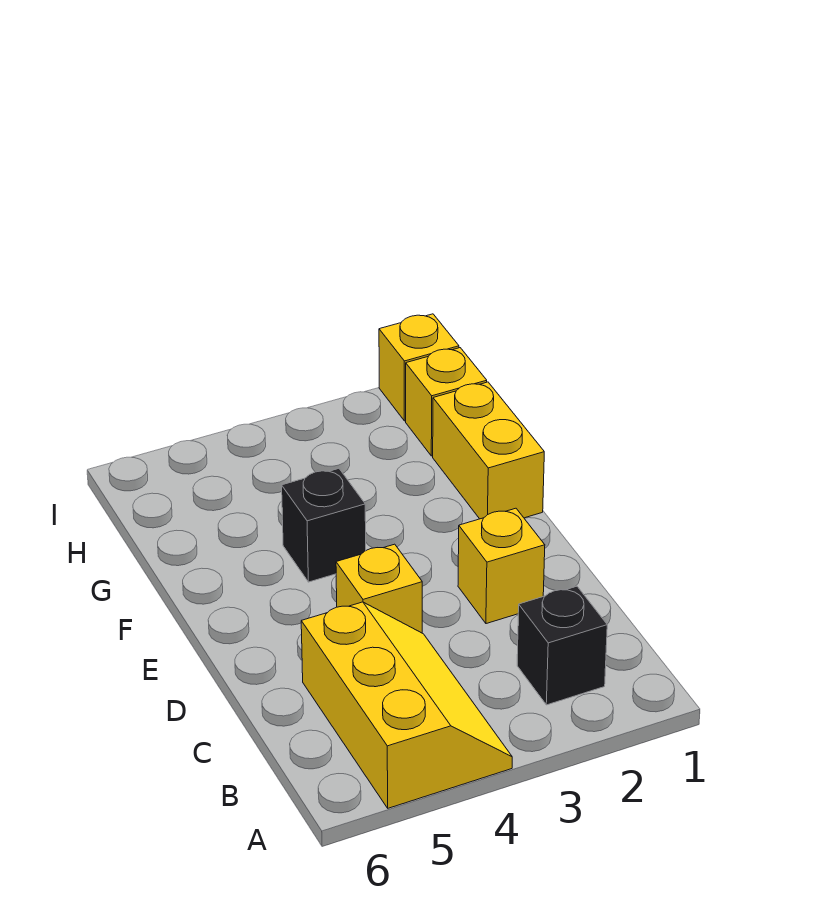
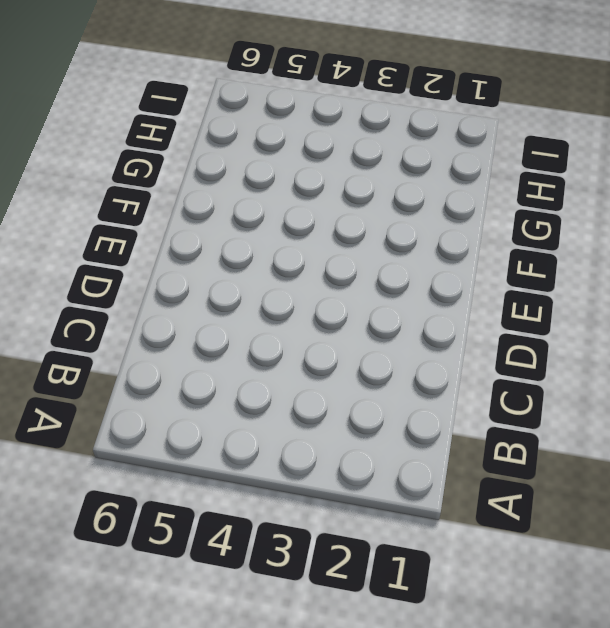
none -> yellow slope A4:C5 level 1 top 5
none -> black brick B2 level 1

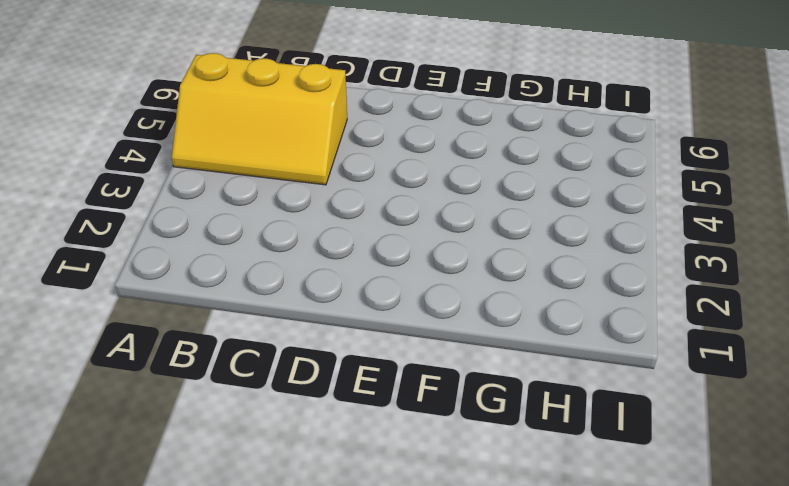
none -> black brick B2 level 1
none -> yellow brick D2 level 1

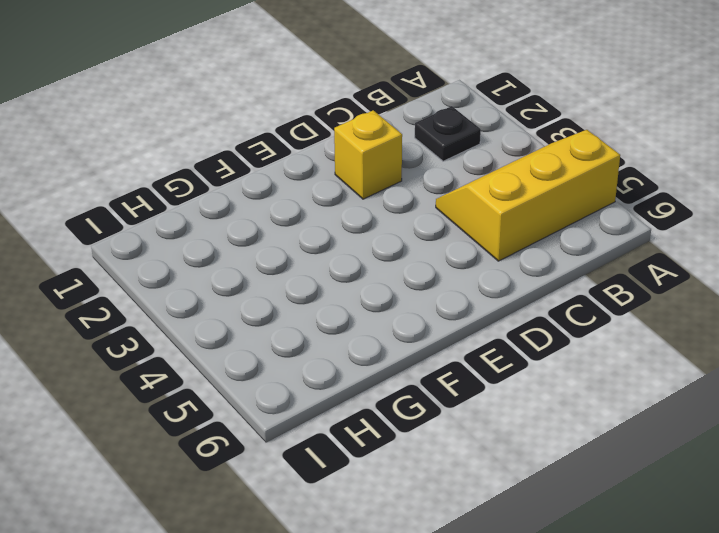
black plate B2 level 1 -> black brick B2 level 1
none -> yellow brick D4 level 1
none -> yellow brick F1:G1 level 1

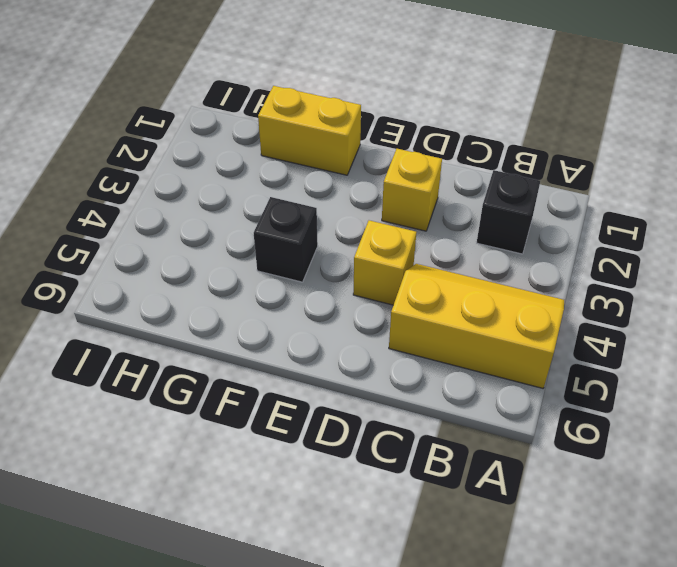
none -> yellow brick H1 level 1
none -> yellow brick I1 level 1

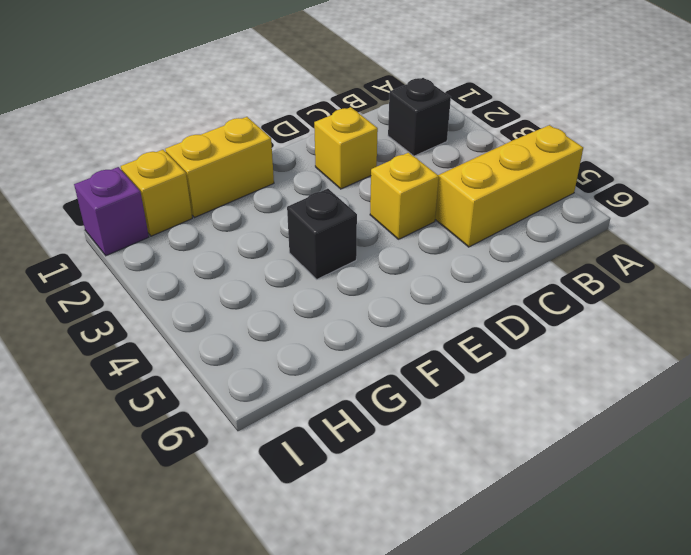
purple brick I1 level 1 -> yellow brick I1 level 1

